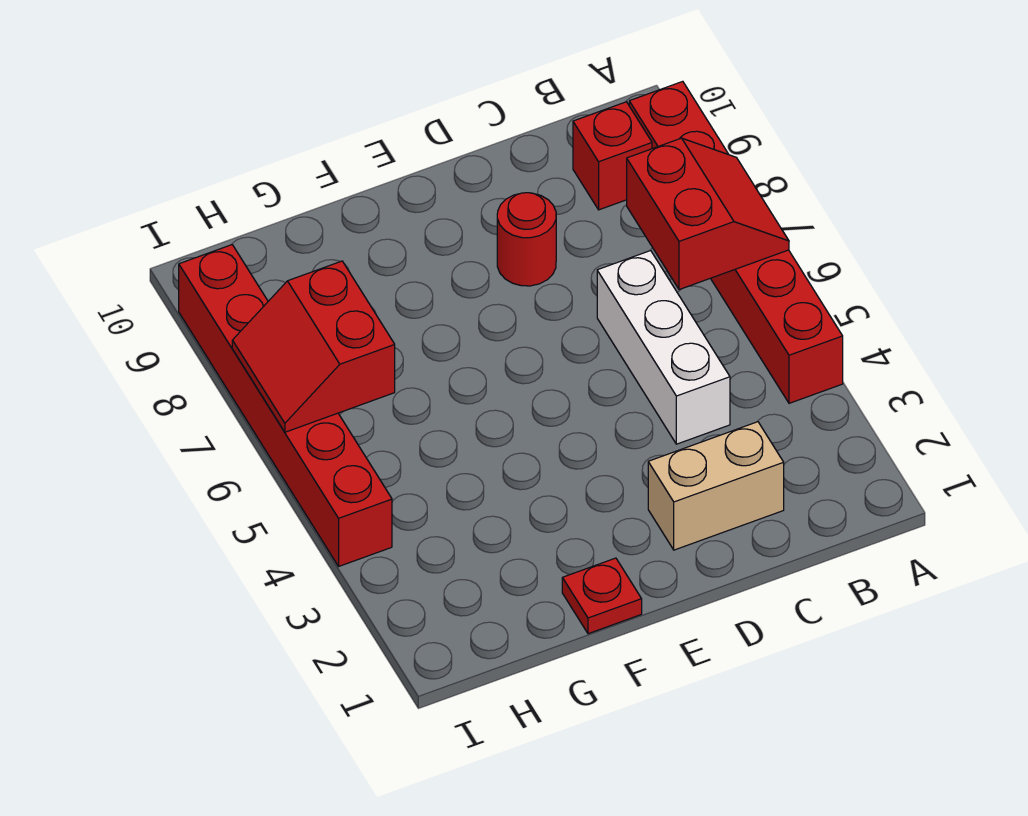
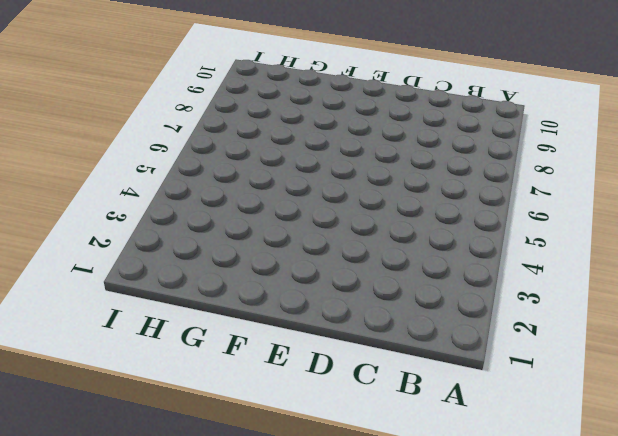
none -> red brick A4:A9 level 1
none -> red brick B9 level 1

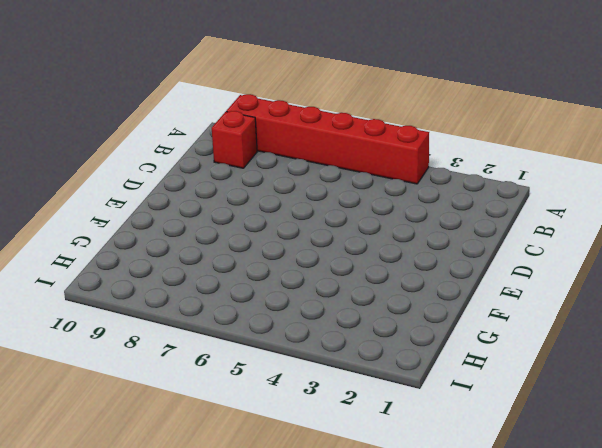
none -> tan brick C2:D2 level 1
none -> white brick C4:C6 level 1

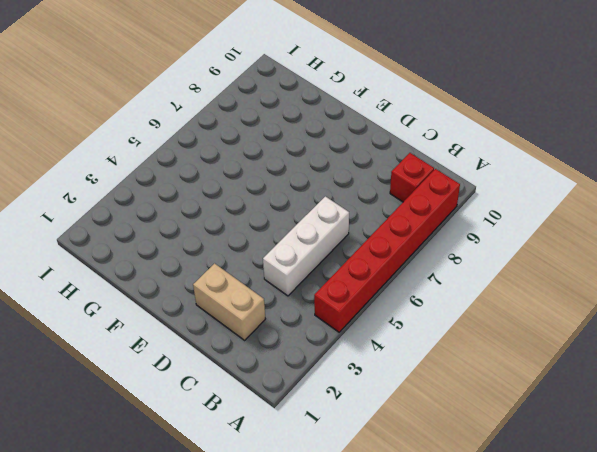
none -> red round brick D8 level 1
none -> red plate F1 level 1

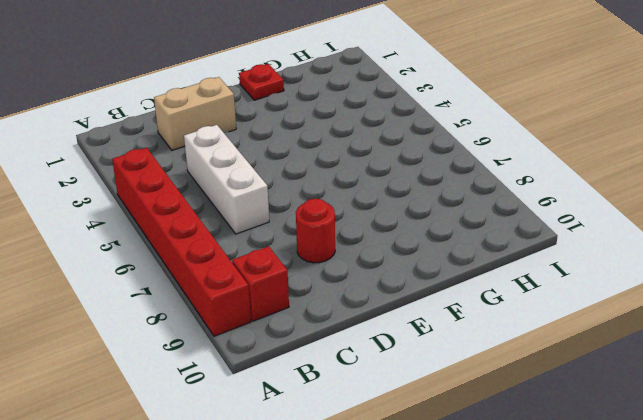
none -> red brick I4:I9 level 1
none -> red slope A6:B7 level 2 top B

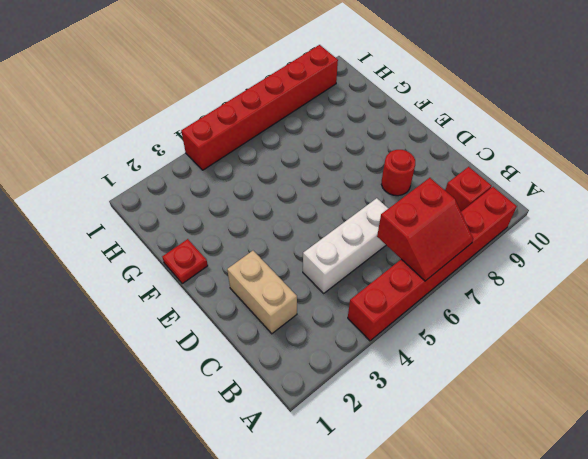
none -> red slope H6:I7 level 2 top H

